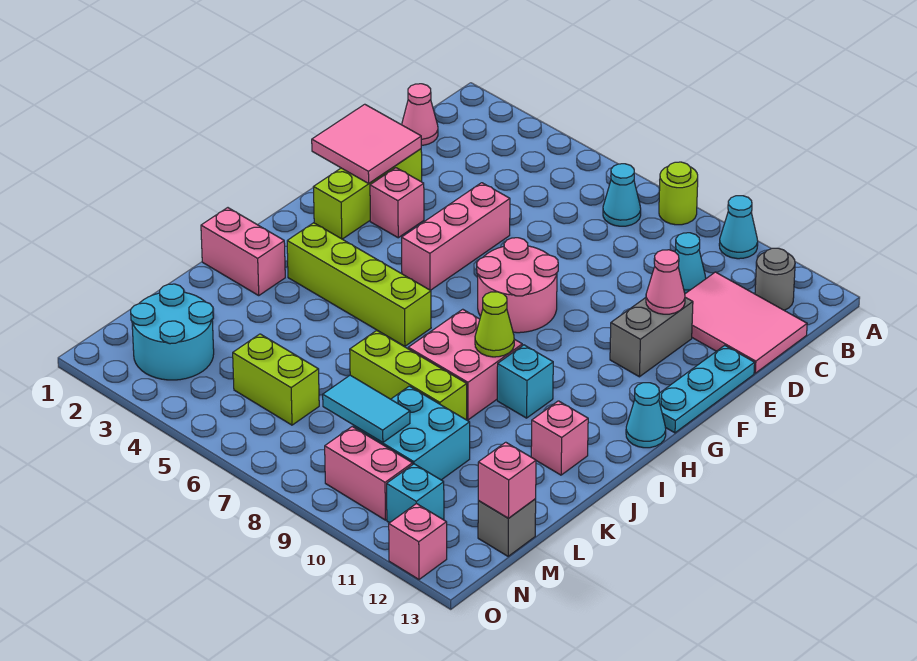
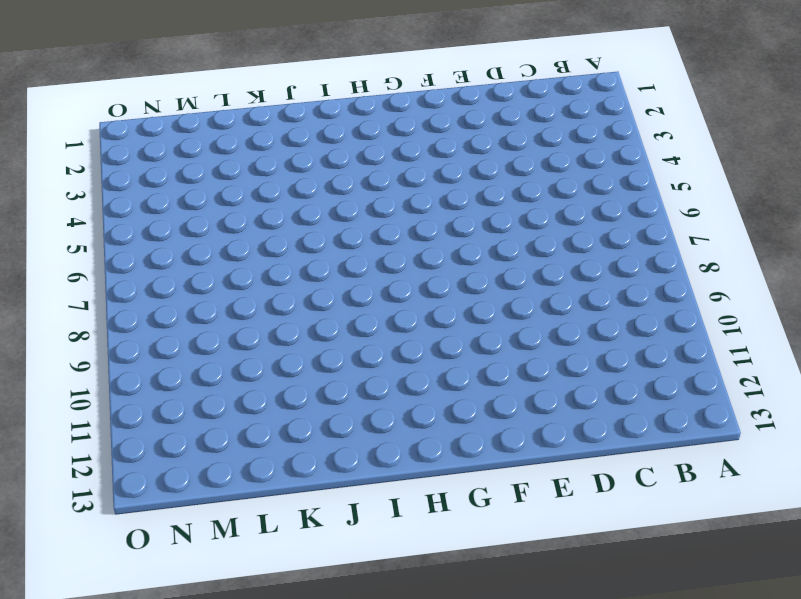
none -> lime round brick A8 level 1
none -> cyan cone A10 level 1
none -> cyan cone B7 level 1
none -> grey round brick B12 level 1

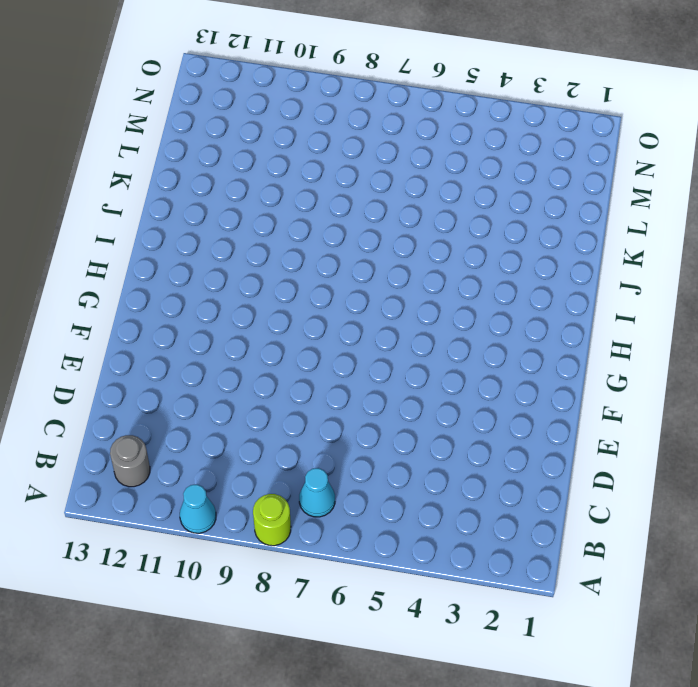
none -> pink cone C1 level 1
none -> cyan cone C10 level 1
none -> pink tile C11:D13 level 1
none -> lime brick E2:G2 level 1

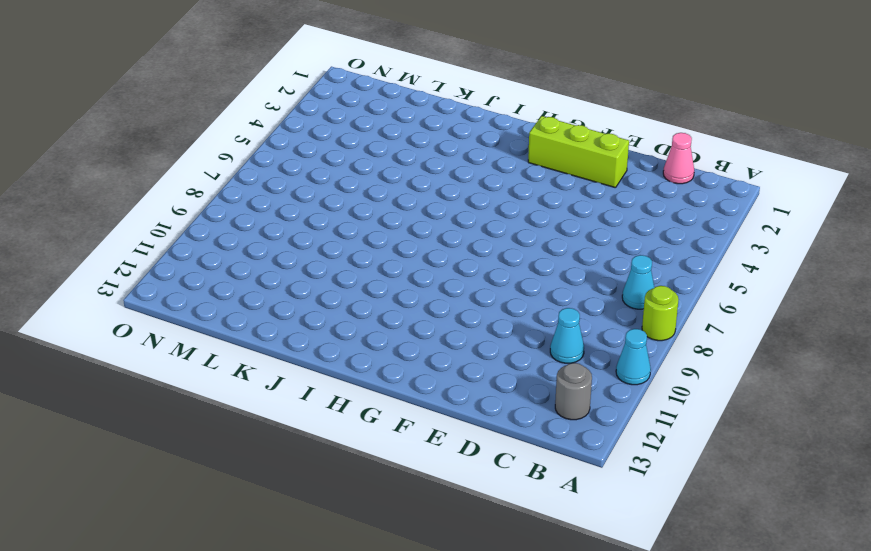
none -> pink tile C11:D13 level 1
none -> pink brick E5:G5 level 1
none -> grey brick E11:F11 level 1
none -> cyan plate E13:G13 level 1

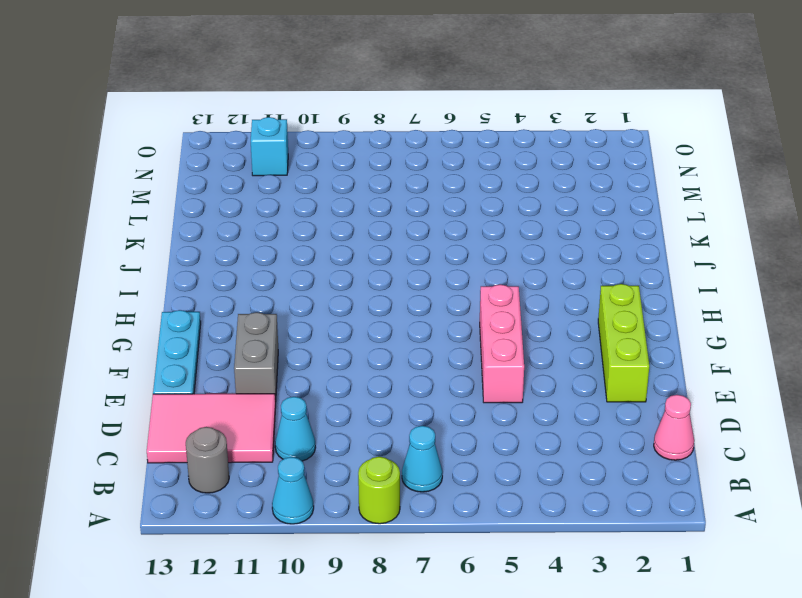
none -> pink brick F3 level 1
none -> pink round brick F7:G8 level 1
none -> cyan cone H13 level 1
none -> lime brick I3:I6 level 1

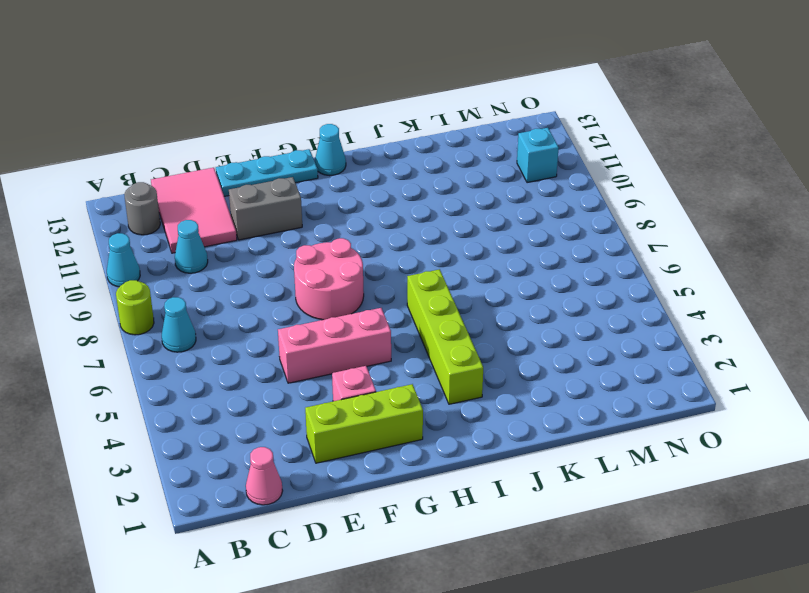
none -> pink brick I8:J9 level 1
none -> cyan brick I10 level 1
none -> pink brick J1:J2 level 1
none -> pink brick J12 level 1

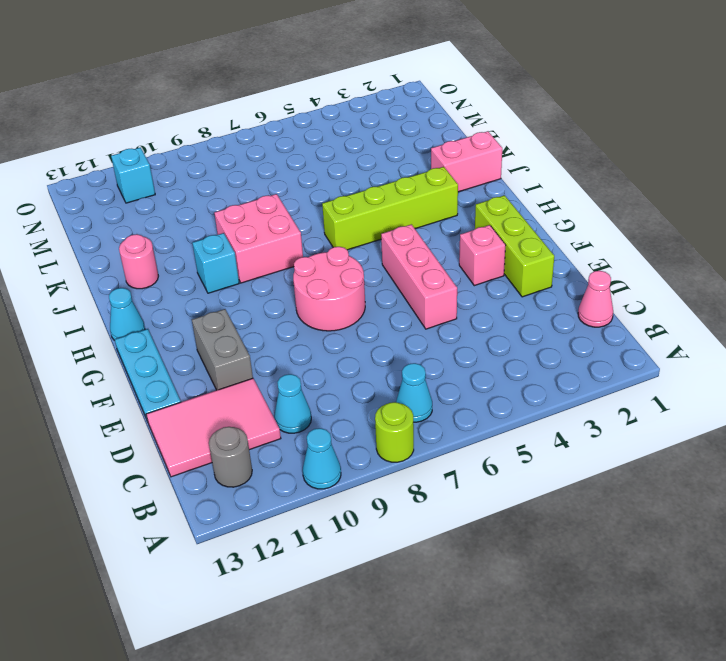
pink round brick J12 level 1 -> pink brick J12 level 1
none -> lime brick K7:K9 level 1
none -> cyan brick L9:M10 level 1
none -> cyan round brick M2:N3 level 1
none -> lime brick M5:M6 level 1

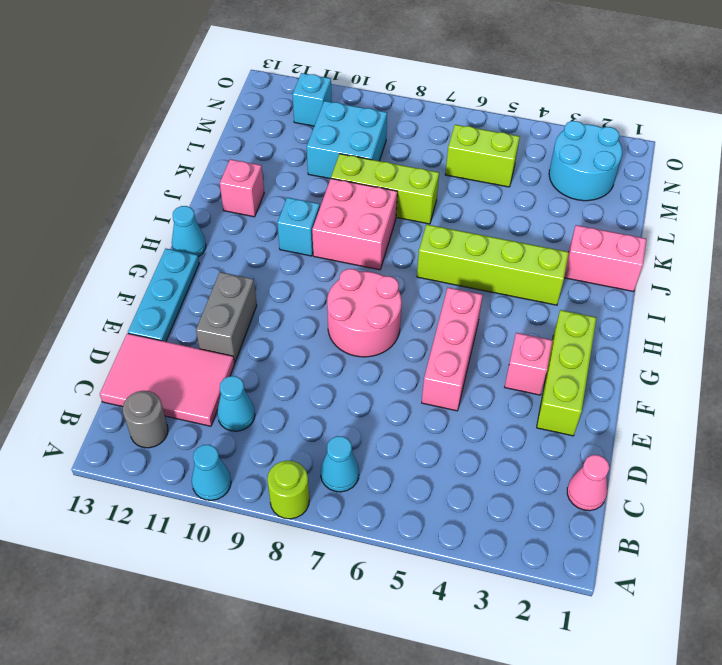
none -> grey brick M13 level 1
none -> pink brick N9:N10 level 1
none -> pink brick O12 level 1
none -> pink tile E1:F2 level 2

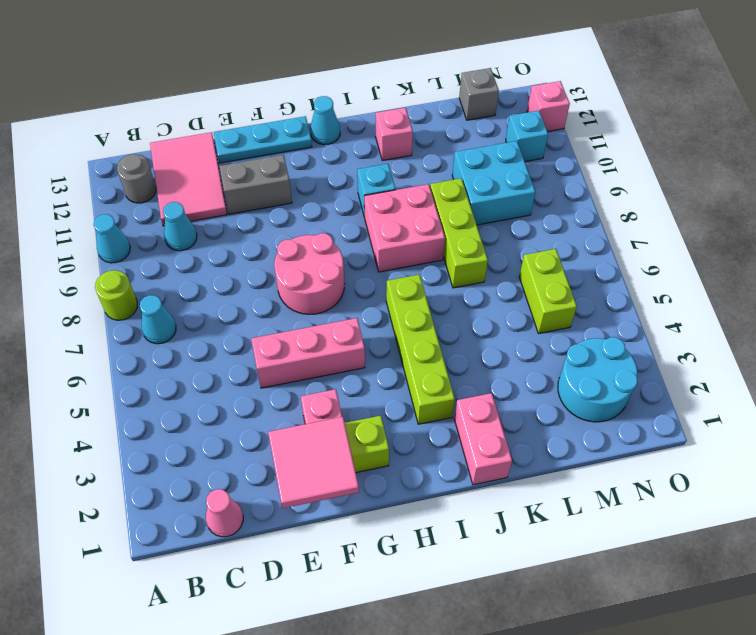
none -> pink brick N9:N10 level 1
none -> pink cone E11 level 2
none -> lime cone I9 level 2
none -> cyan tile M8:M9 level 2

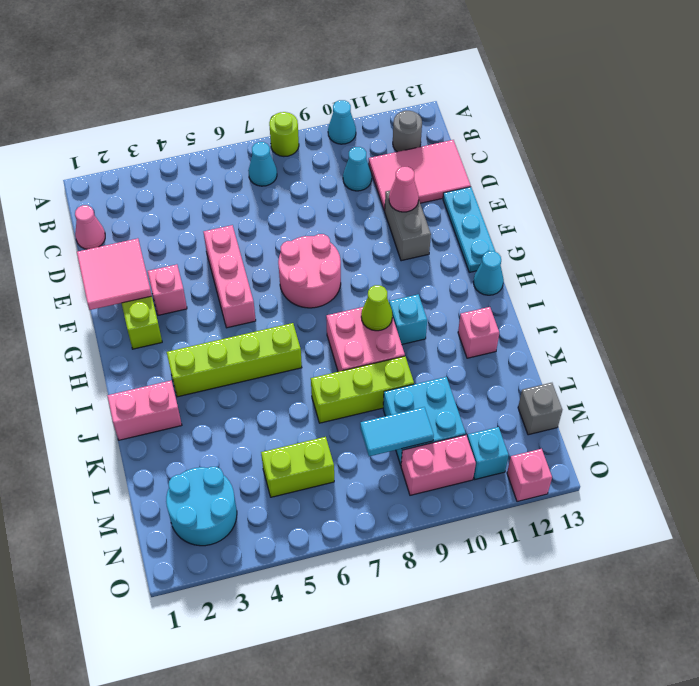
none -> pink brick M13 level 2

